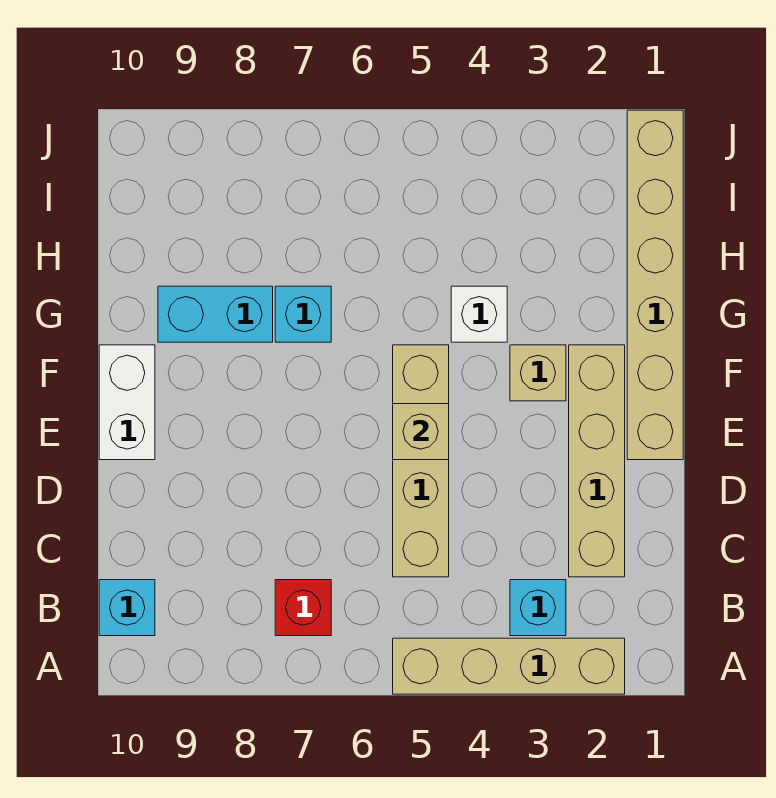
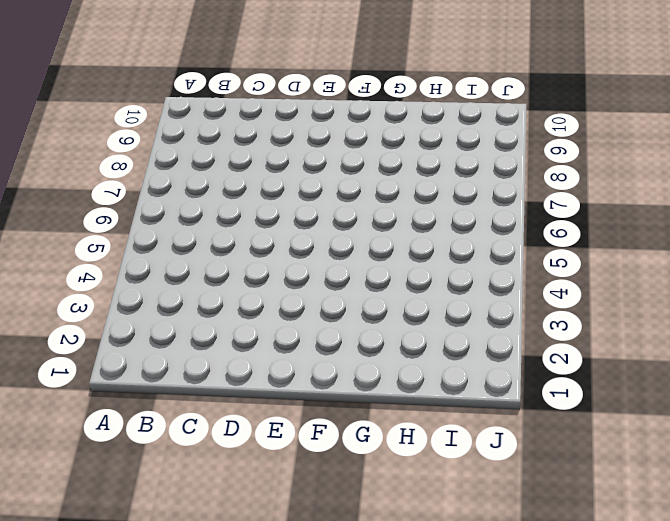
none -> tan brick A2:A5 level 1
none -> cyan brick B3 level 1
none -> red brick B7 level 1

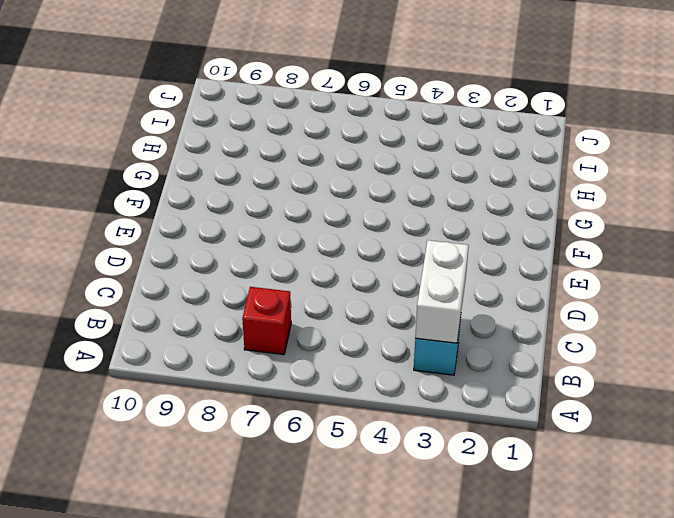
white brick B3:C3 level 2 -> white brick E10:F10 level 1
none -> tan brick A2:A5 level 1
none -> cyan brick B10 level 1
none -> tan brick C2:F2 level 1

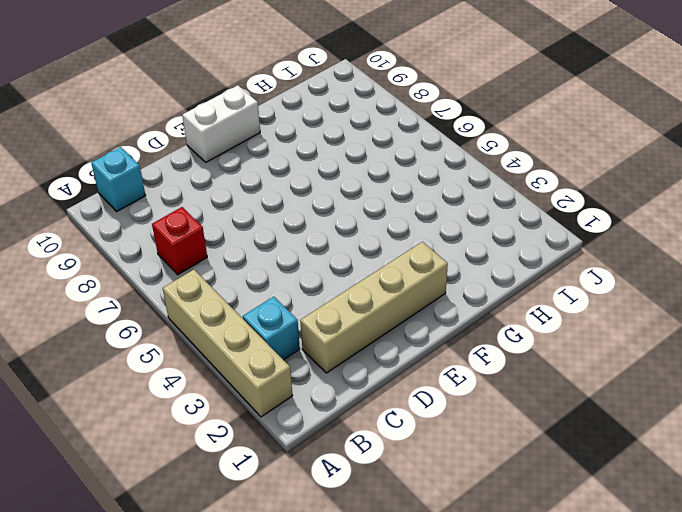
none -> tan brick C5:F5 level 1
none -> tan brick E1:J1 level 1
none -> tan brick F3 level 1

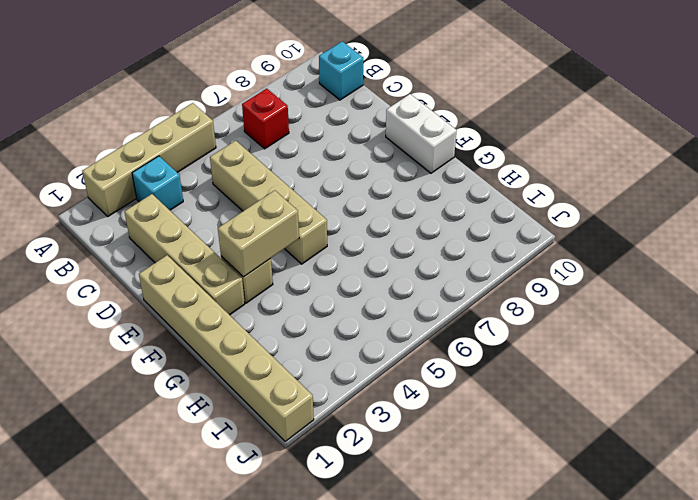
tan brick F3:F4 level 2 -> none
none -> white brick G4 level 1
none -> cyan brick G7 level 1
none -> cyan brick G8:G9 level 1

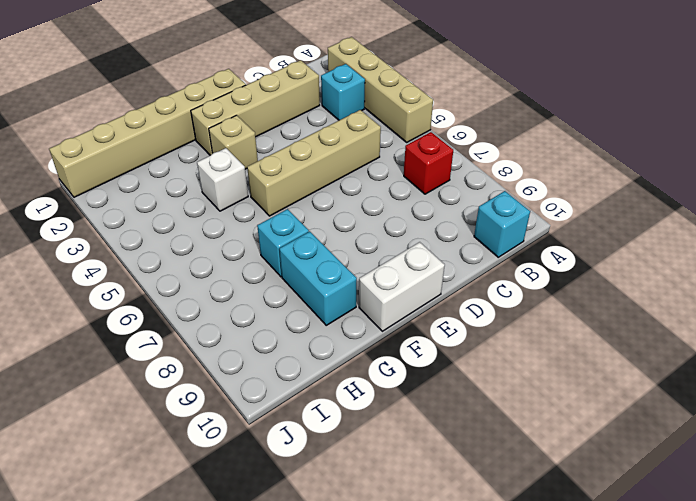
none -> tan brick E5 level 2

